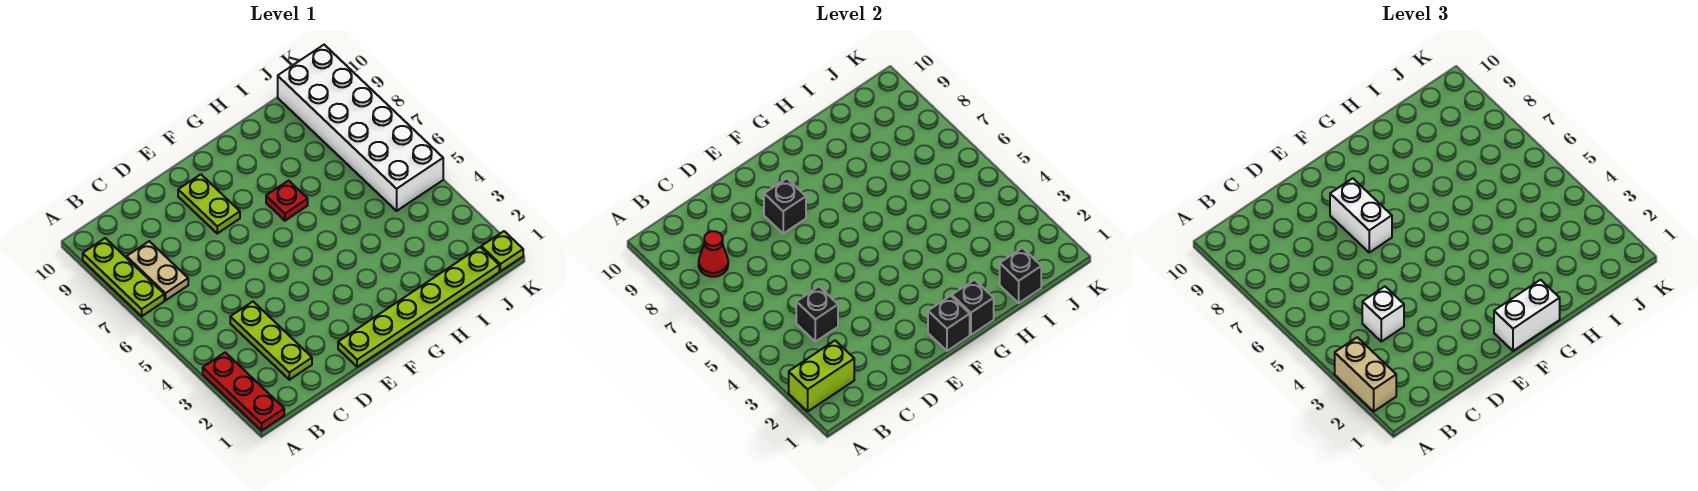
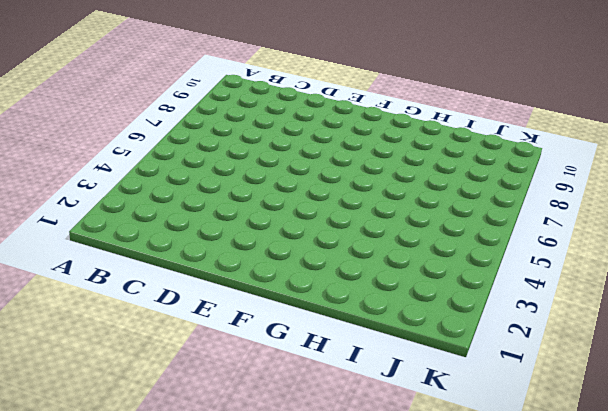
none -> red plate A1:A3 level 1
none -> lime plate A7:A9 level 1
none -> tan plate B7:B8 level 1

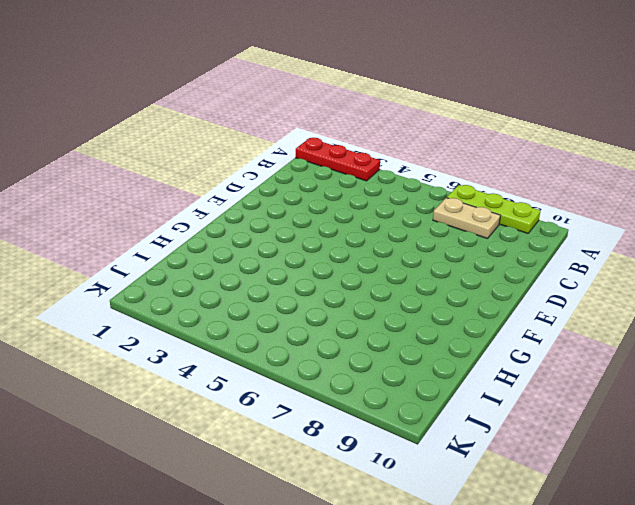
none -> lime plate C2:C4 level 1
none -> lime plate E1:J1 level 1
none -> lime plate E8:E9 level 1

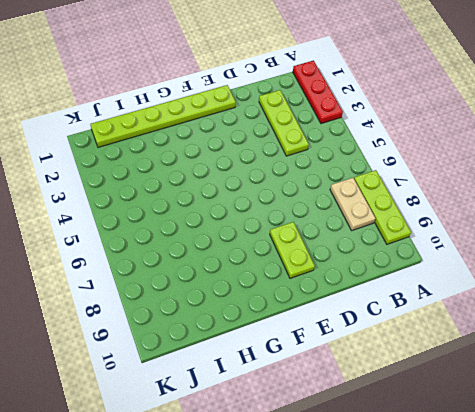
none -> red plate G7 level 1
none -> white brick J5:K10 level 1
none -> lime plate K1 level 1

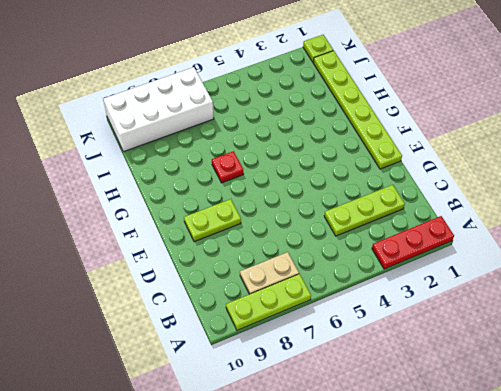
white brick J7:K10 level 1 -> white brick J5:K10 level 1
none -> lime brick A2:B2 level 2
none -> red cone B8 level 2
none -> black brick C4 level 2

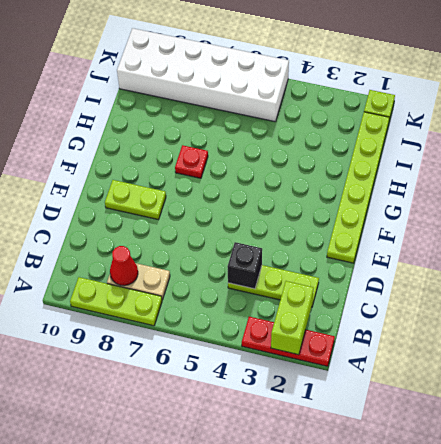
none -> black brick E8 level 2
none -> black brick F1 level 2
none -> black brick G1 level 2

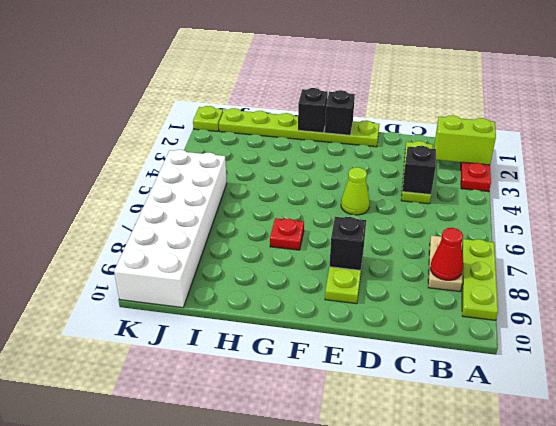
lime cone E5 level 1 -> none
none -> black brick I1 level 2
none -> tan brick A2:A3 level 3
none -> white brick C4 level 3

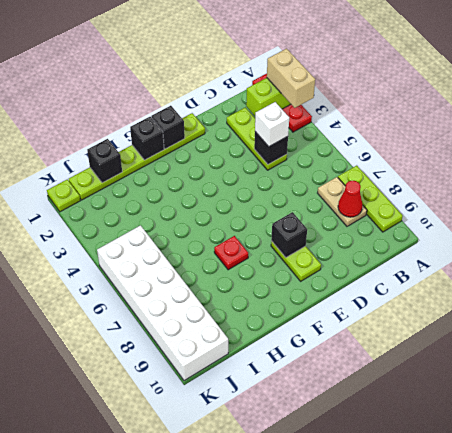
none -> white brick E7:E8 level 3
none -> white brick F1:G1 level 3

